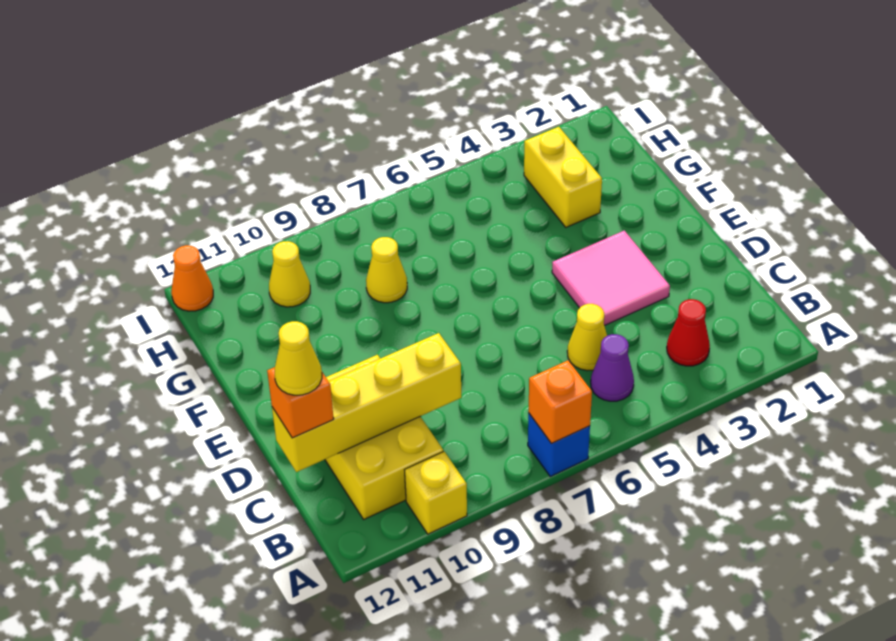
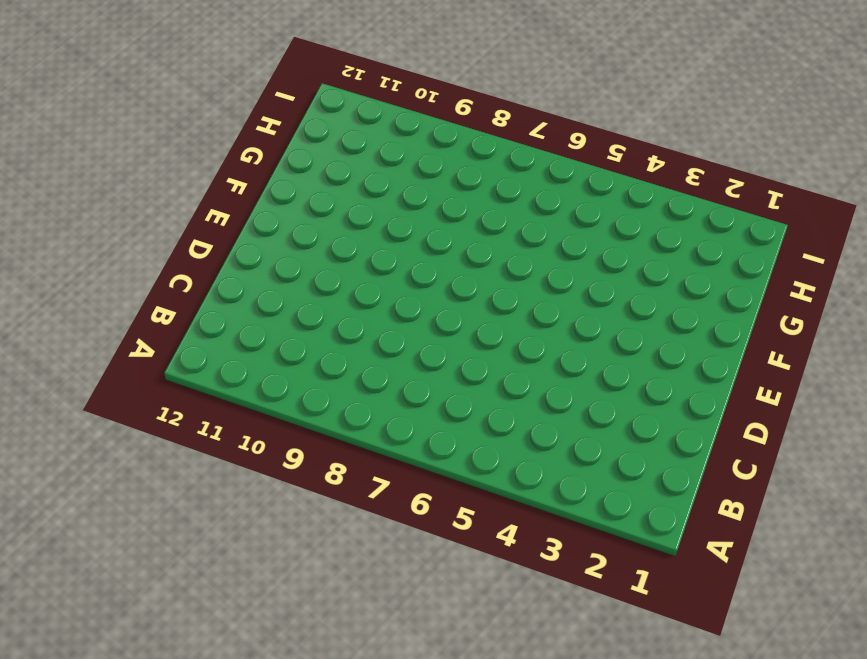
none -> blue brick A7 level 1
none -> yellow brick A10 level 1
none -> red cone B3 level 1

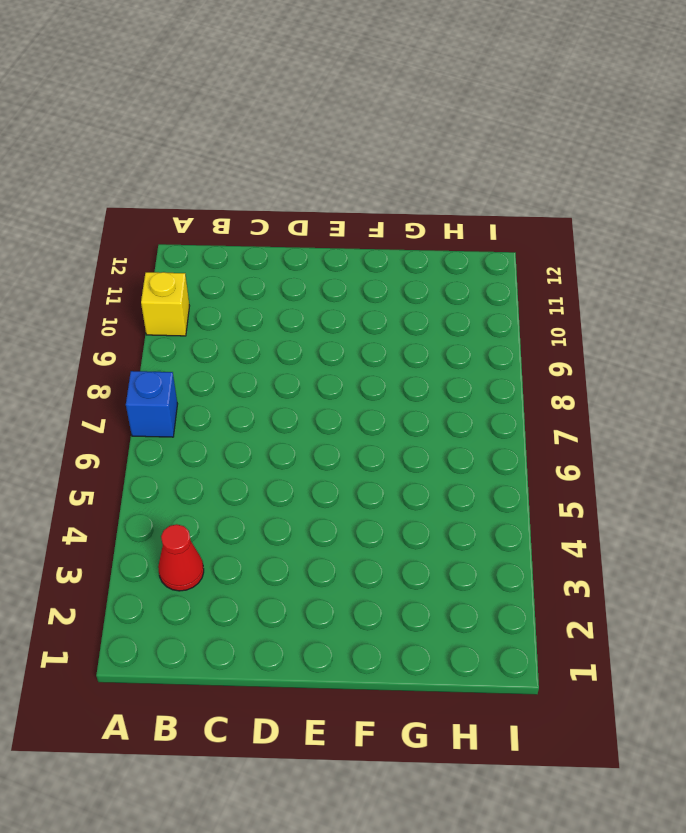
none -> purple cone B5 level 1
none -> yellow brick B10:D11 level 1
none -> yellow cone C5 level 1

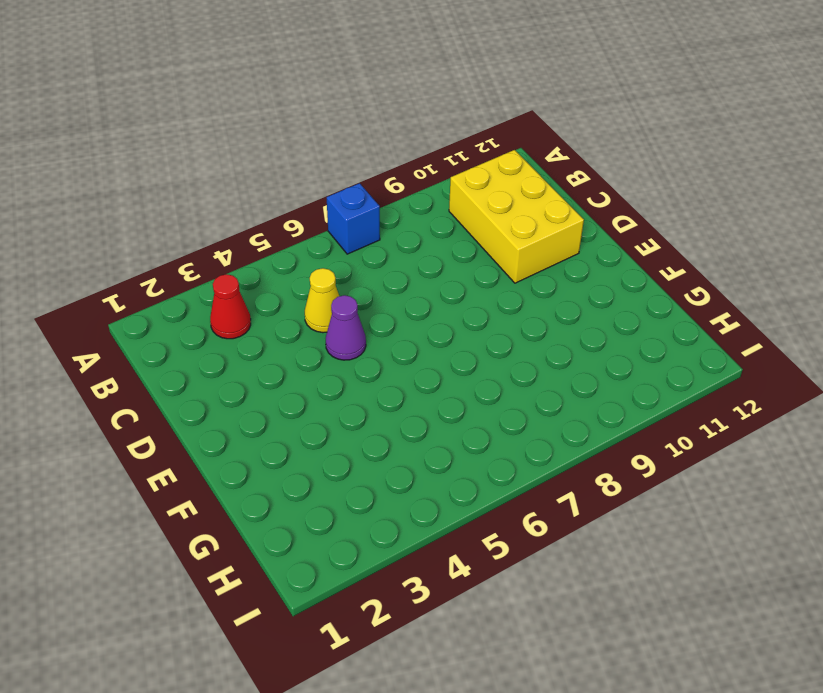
purple cone D5 level 1 -> purple cone B5 level 1
none -> yellow brick A10 level 1
none -> pink tile D3:E4 level 1
none -> yellow brick G3:H3 level 1

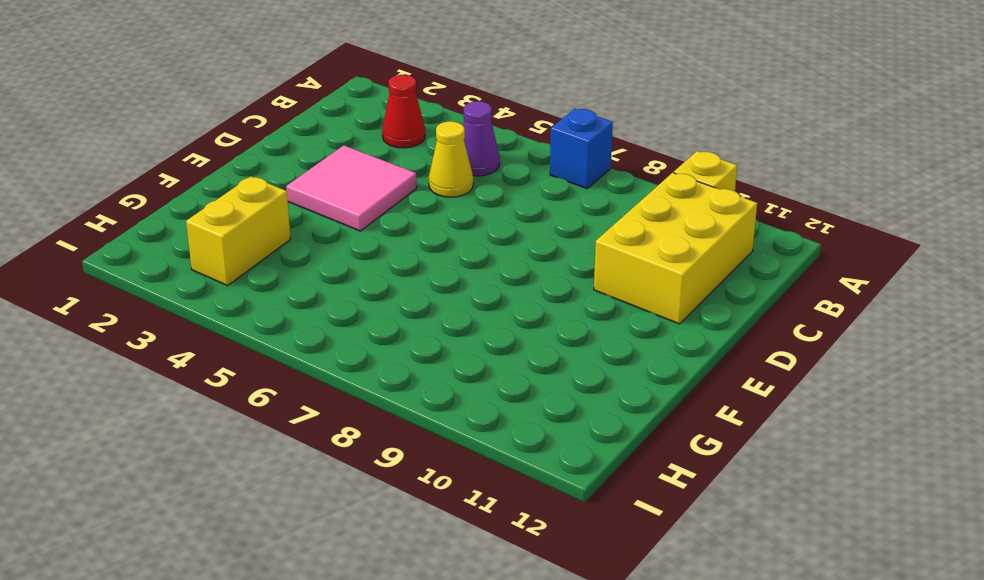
none -> yellow cone G8 level 1
none -> yellow cone H10 level 1
none -> orange cone I12 level 1

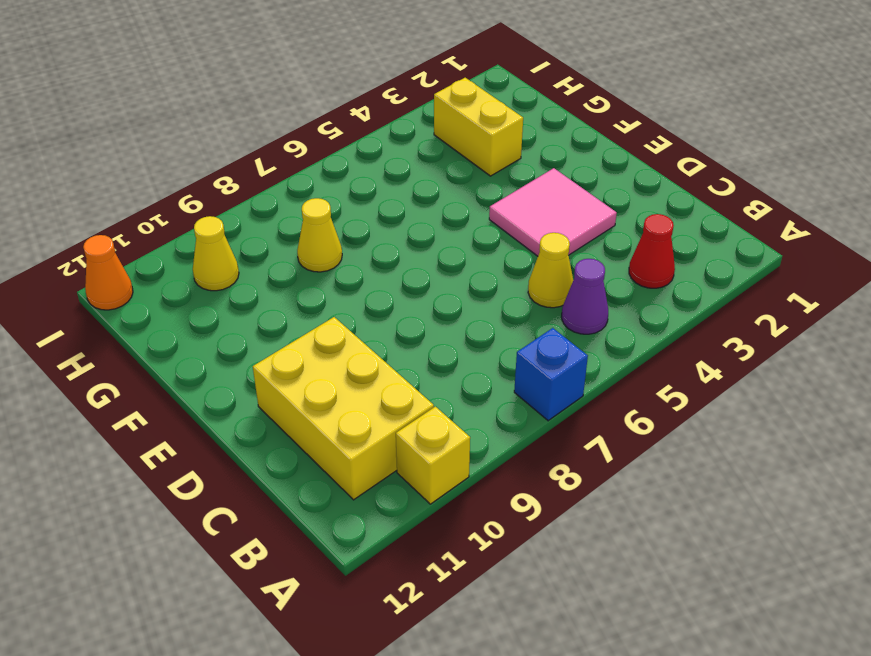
none -> orange brick A7 level 2
none -> yellow brick C9:C12 level 2
none -> orange brick C12 level 3

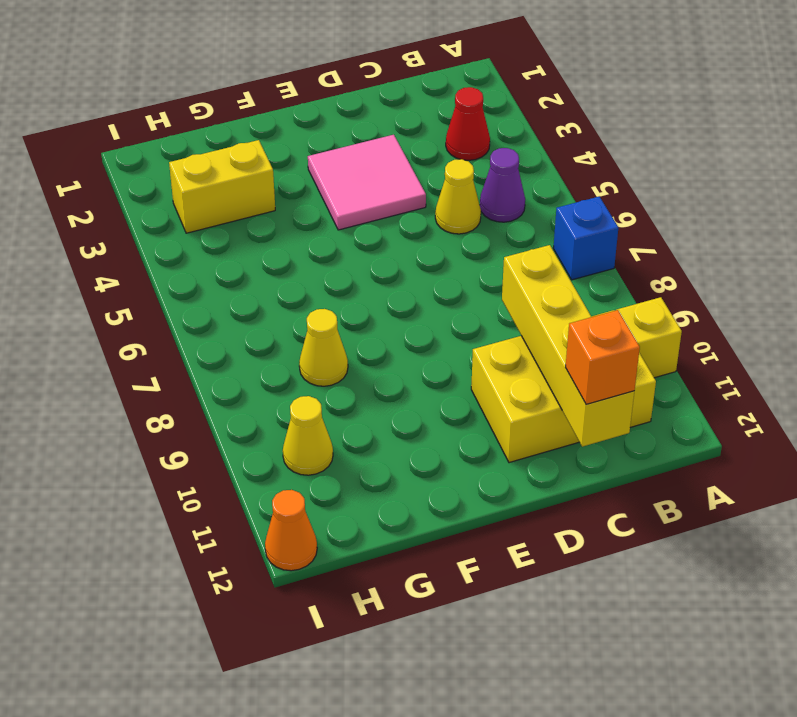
none -> orange brick A7 level 2
none -> yellow cone C12 level 4

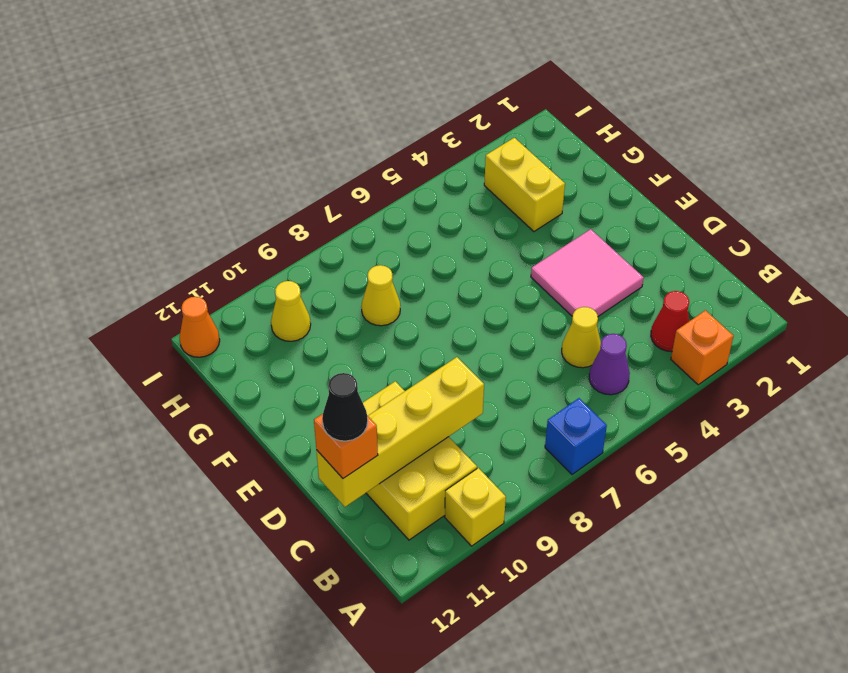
orange brick A3 level 1 -> orange brick A7 level 2
black cone C12 level 4 -> yellow cone C12 level 4

